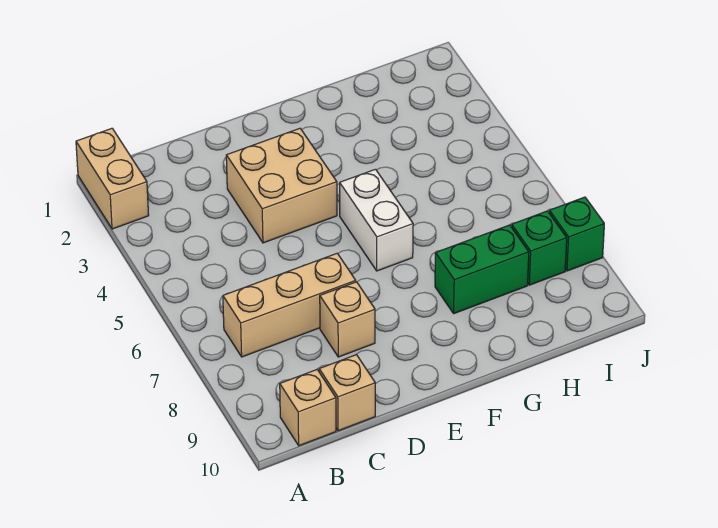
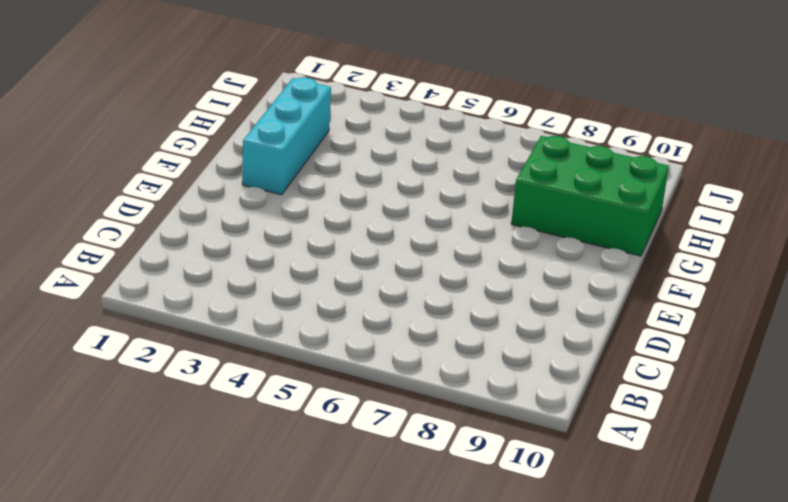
cyan brick F2:H2 level 1 -> none
green brick G8:H10 level 1 -> green brick G8:H8 level 1
none -> tan brick A1:A2 level 1
none -> tan brick B7:D7 level 1

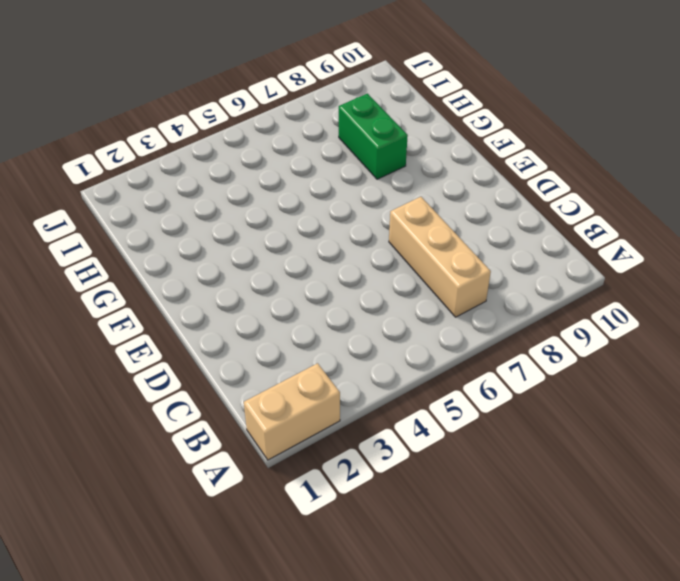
none -> tan brick B10 level 1
none -> tan brick C10 level 1

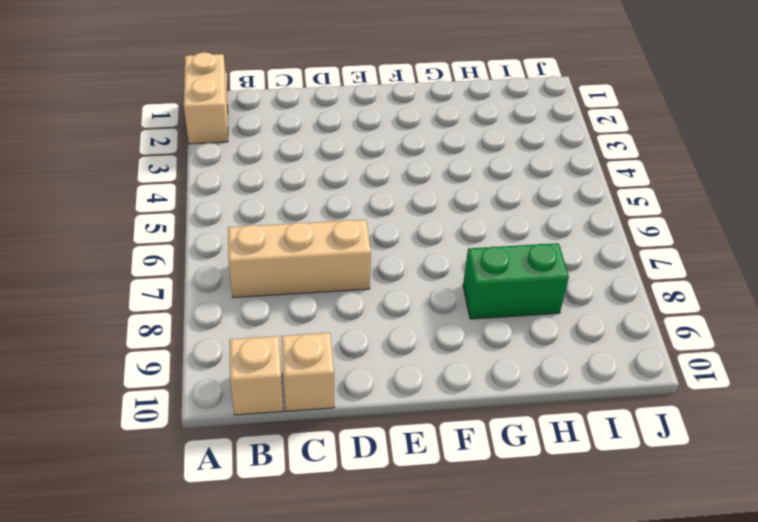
none -> tan brick D3:E4 level 1
none -> tan brick D8 level 1

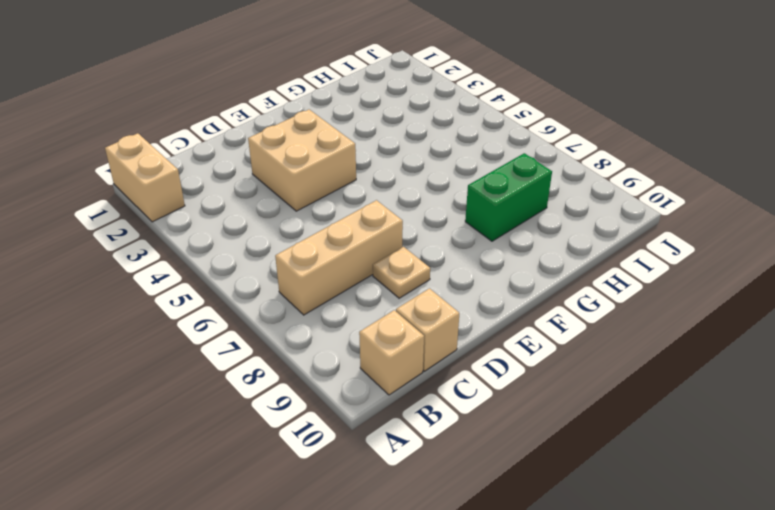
tan plate D8 level 1 -> tan brick D8 level 1
none -> white brick F5:F6 level 1
none -> green brick I8 level 1

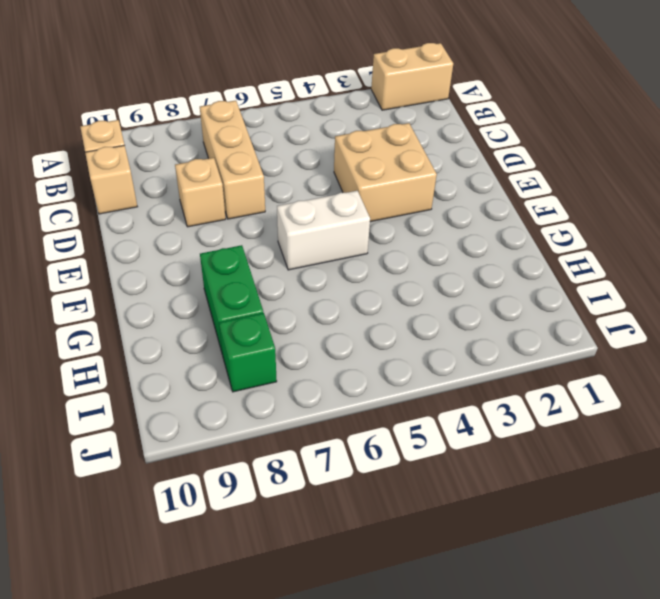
none -> green brick J8 level 1

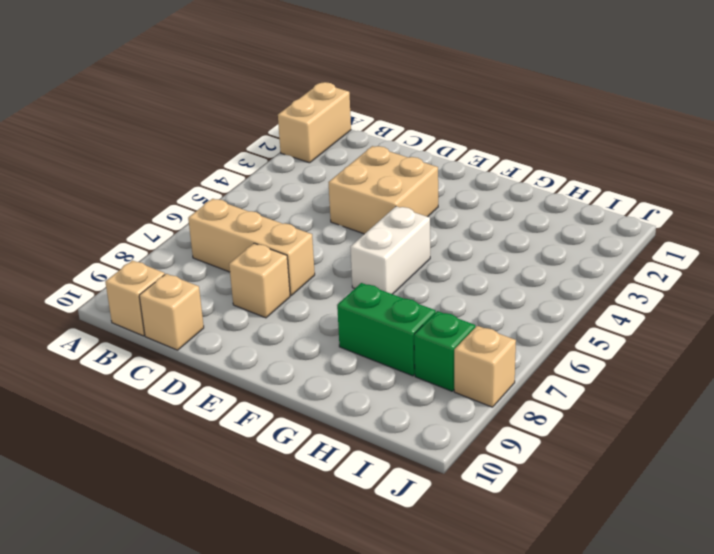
tan brick J8 level 1 -> green brick J8 level 1

